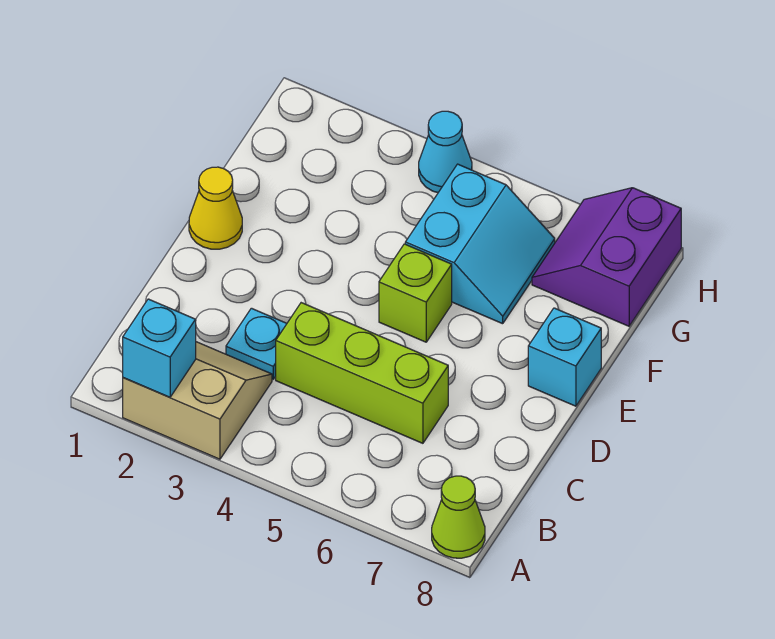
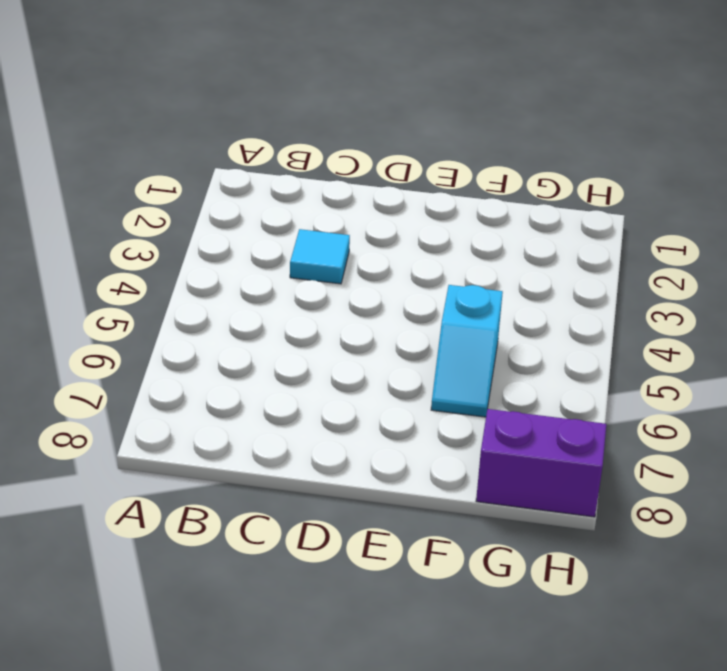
cyan tile C3 level 1 -> cyan plate C3 level 1
cyan slope F5:F6 level 1 top 5 -> cyan slope F5:G6 level 1 top 5
none -> tan slope A2:B3 level 1 top A
none -> lime cone A8 level 1

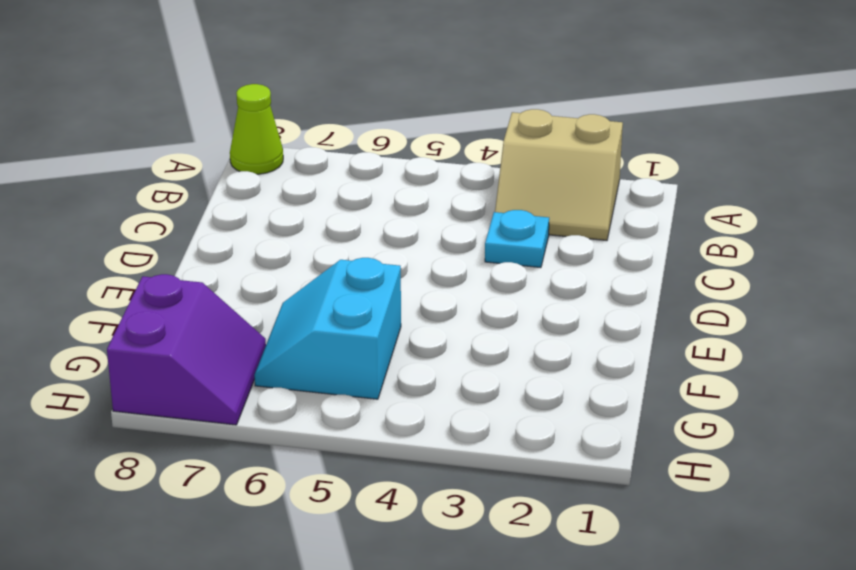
none -> lime brick C4:C6 level 1
none -> yellow cone E1 level 1

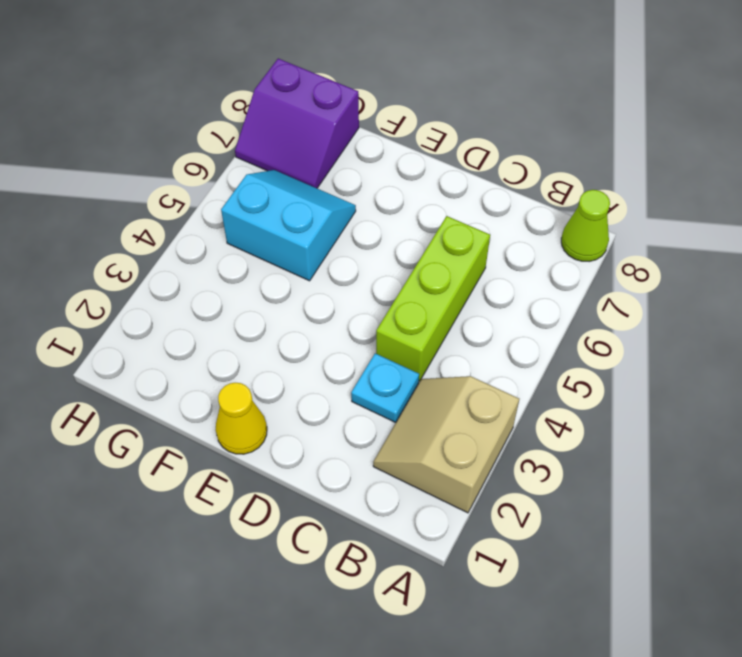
none -> lime brick E5 level 1
none -> cyan brick E8 level 1

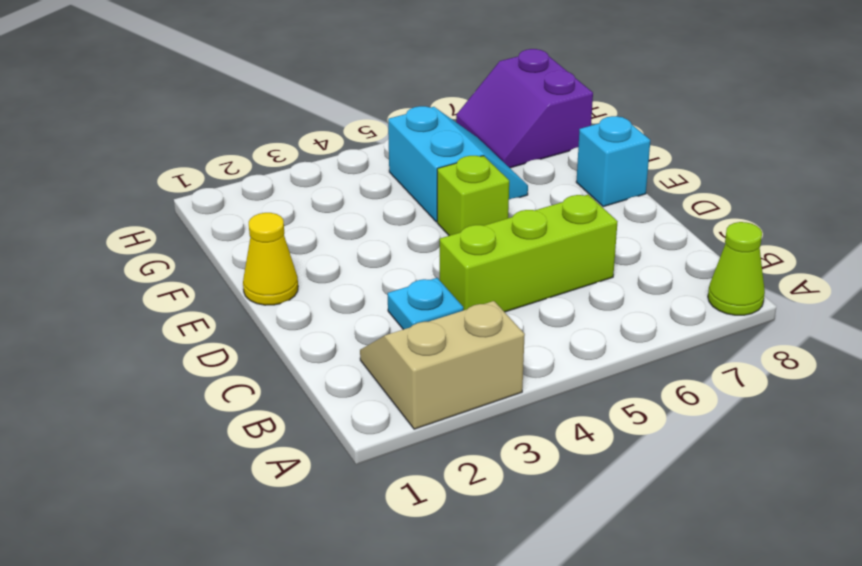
none -> cyan cone H4 level 1
none -> cyan brick A2 level 2

